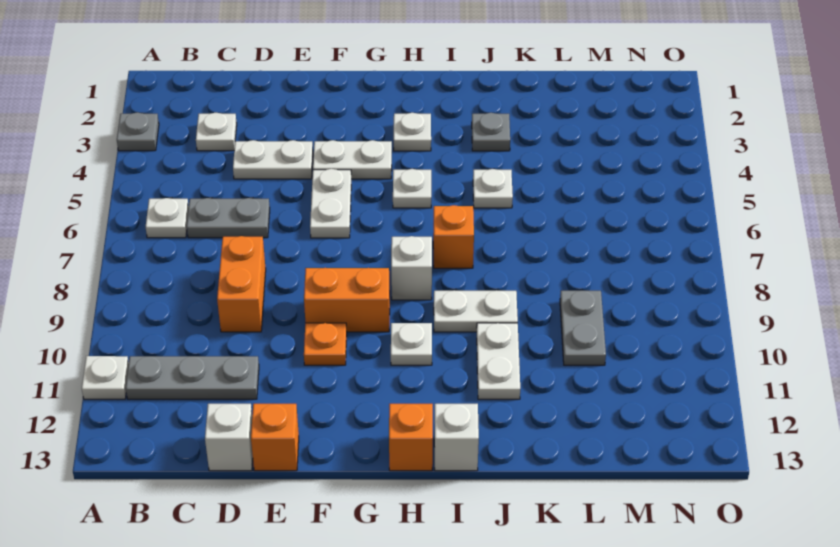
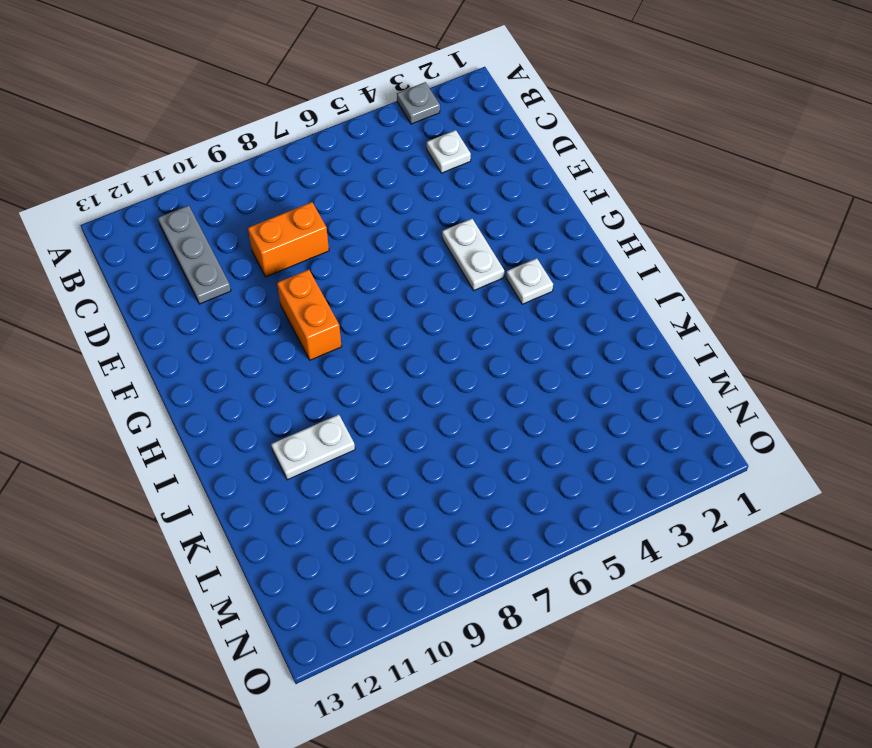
none -> white plate A11 level 1
none -> white plate B6 level 1
none -> grey plate C6:D6 level 1

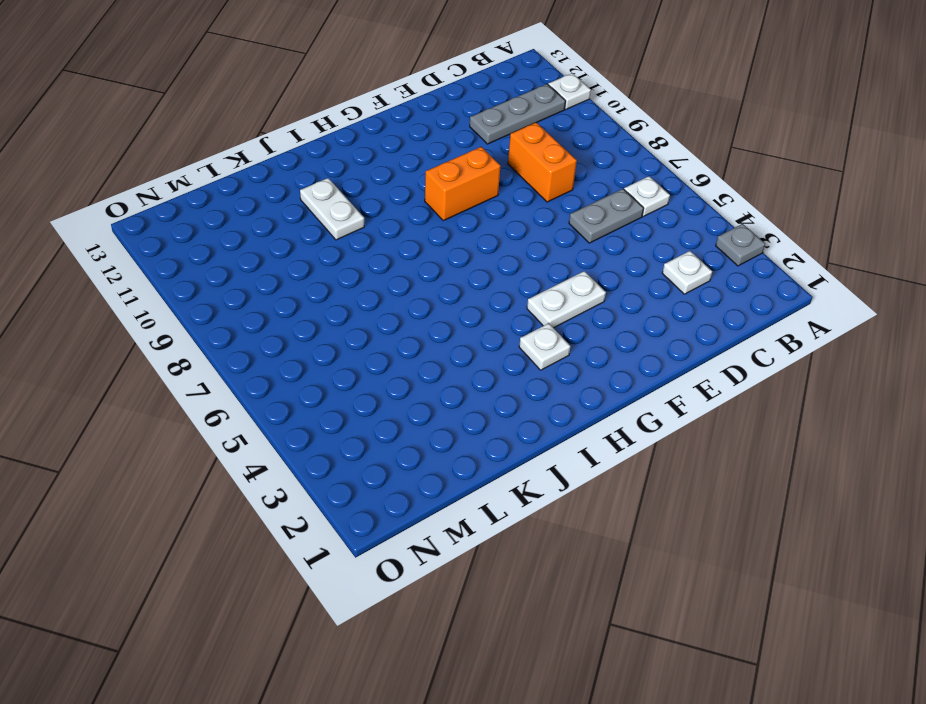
none -> white plate D4:E4 level 1
none -> white brick D13 level 1
none -> orange brick E13 level 1

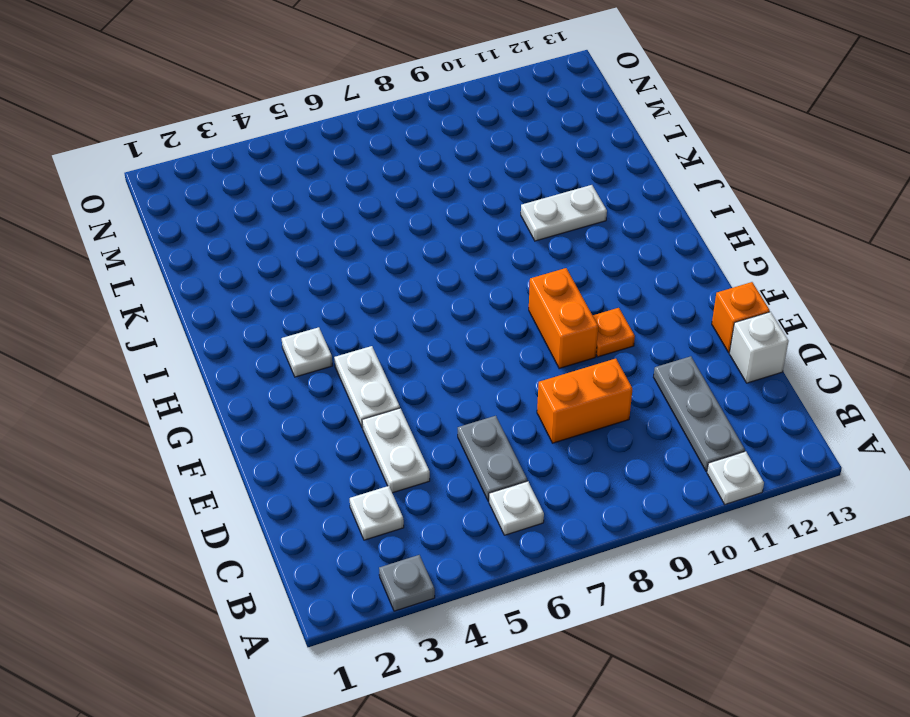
none -> white plate F5:F6 level 1
none -> white plate H5 level 1
none -> white brick H8 level 1

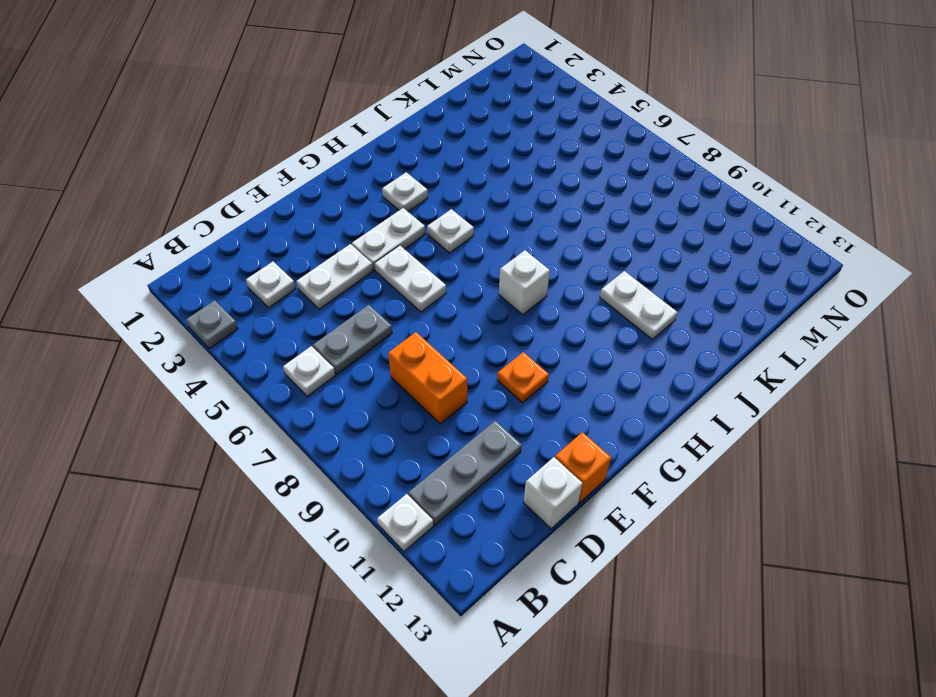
none -> orange brick F9:G9 level 1
none -> white plate H10 level 1
none -> orange brick H13 level 1

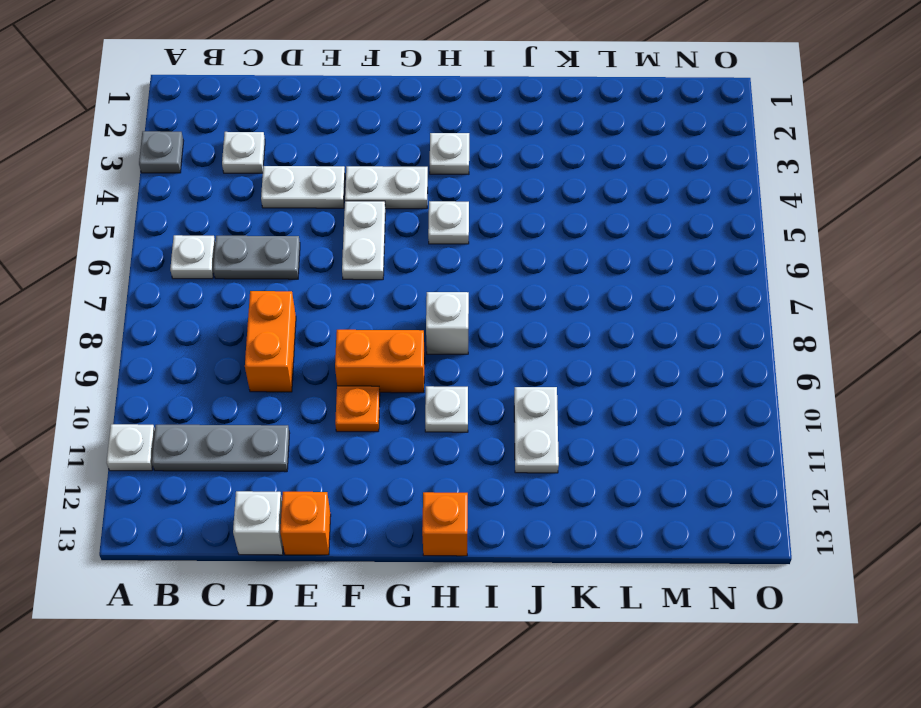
none -> orange brick I7 level 1
none -> white plate I9:J9 level 1
none -> white brick I13 level 1

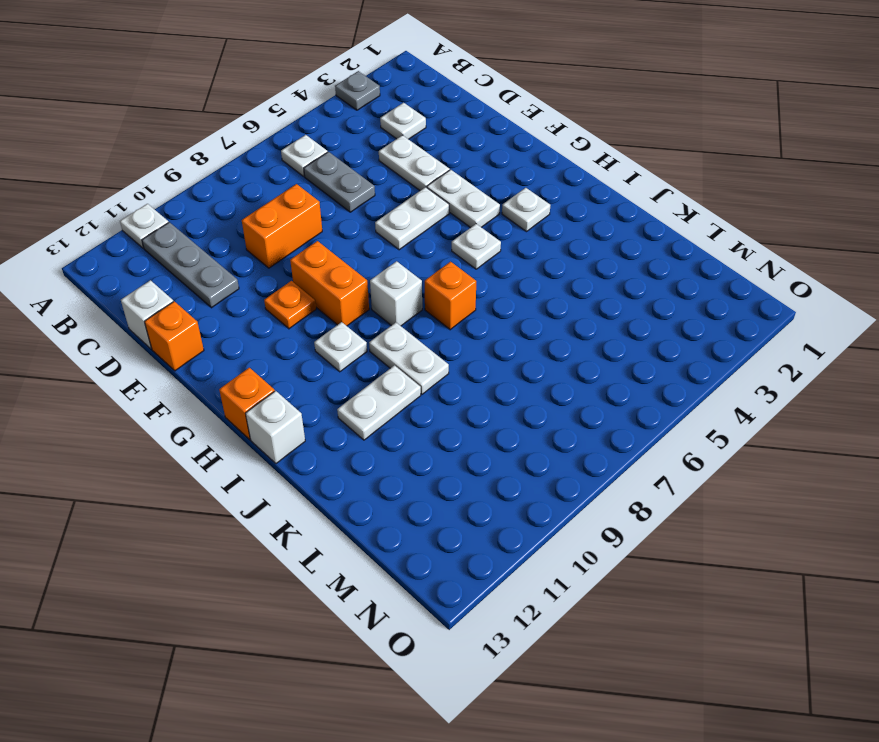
none -> grey plate J3 level 1
none -> white plate J5 level 1
none -> grey plate L9:L10 level 1

